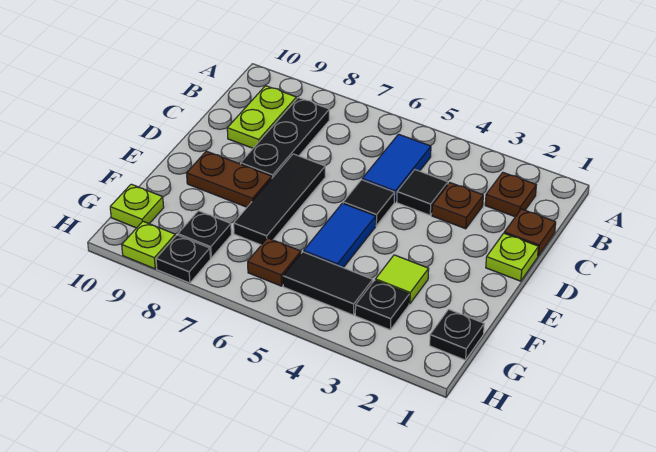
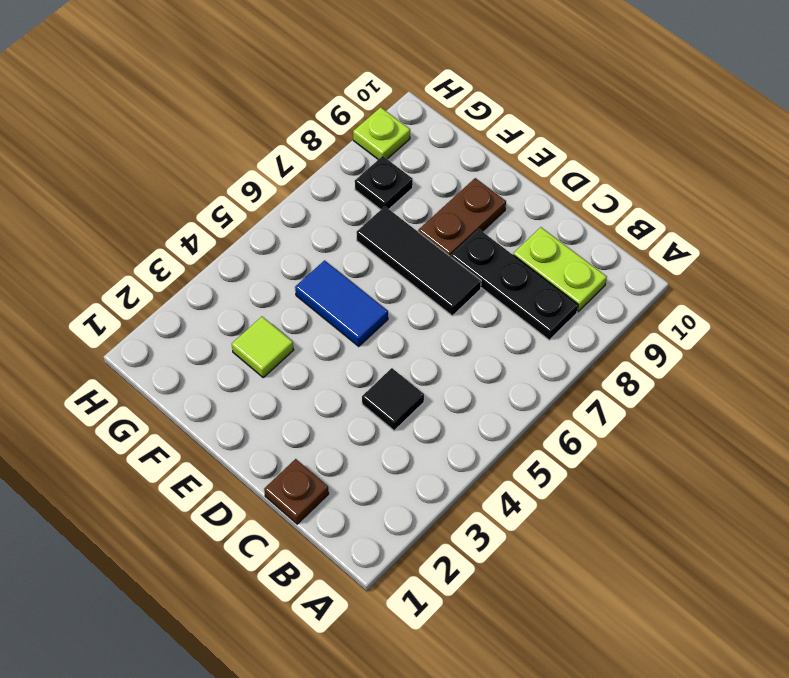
none -> brown plate B2 level 1
none -> blue tile B5:C5 level 1
none -> brown plate C3 level 1

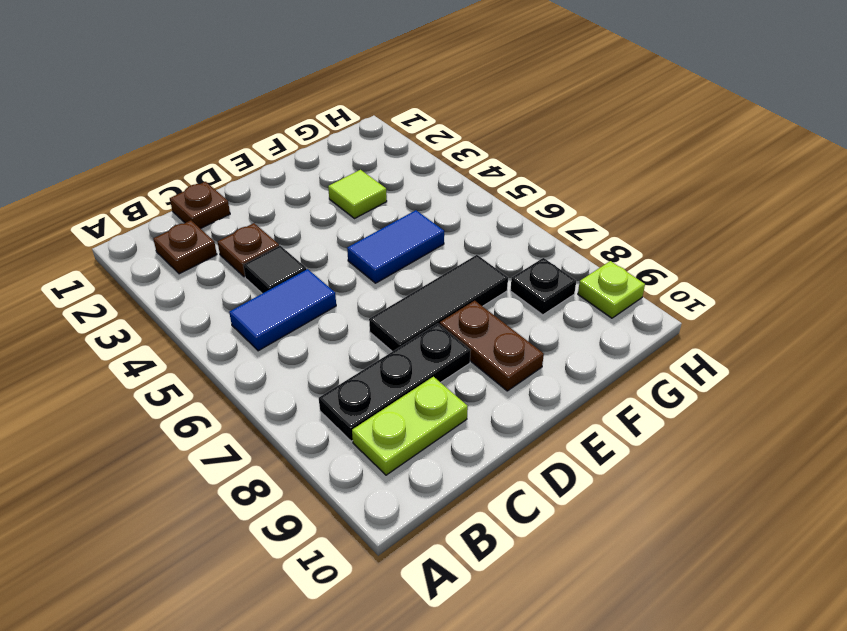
none -> lime plate D1 level 1
none -> black tile D5 level 1
none -> black plate G1 level 1

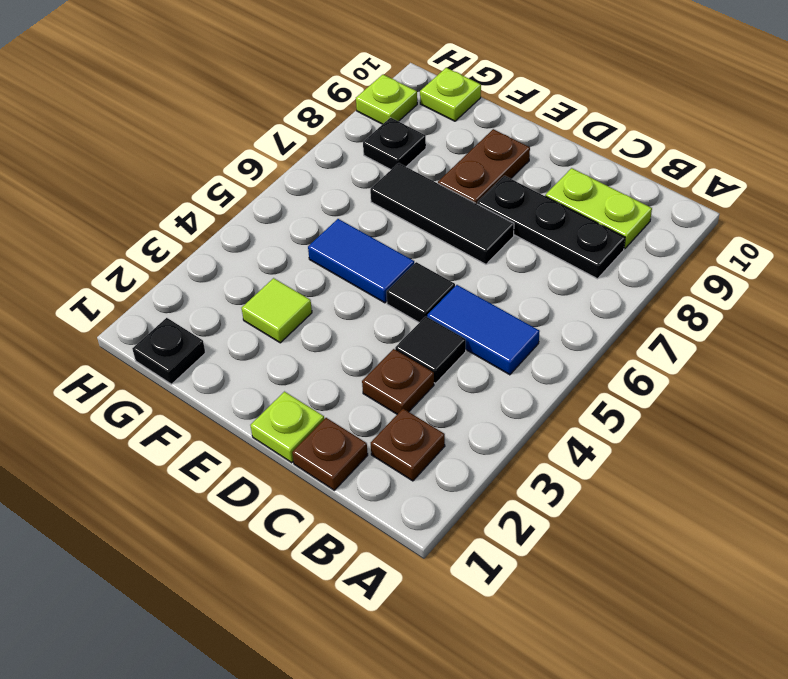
none -> black plate G3 level 1
none -> black tile G4:G5 level 1
none -> brown plate G6 level 1

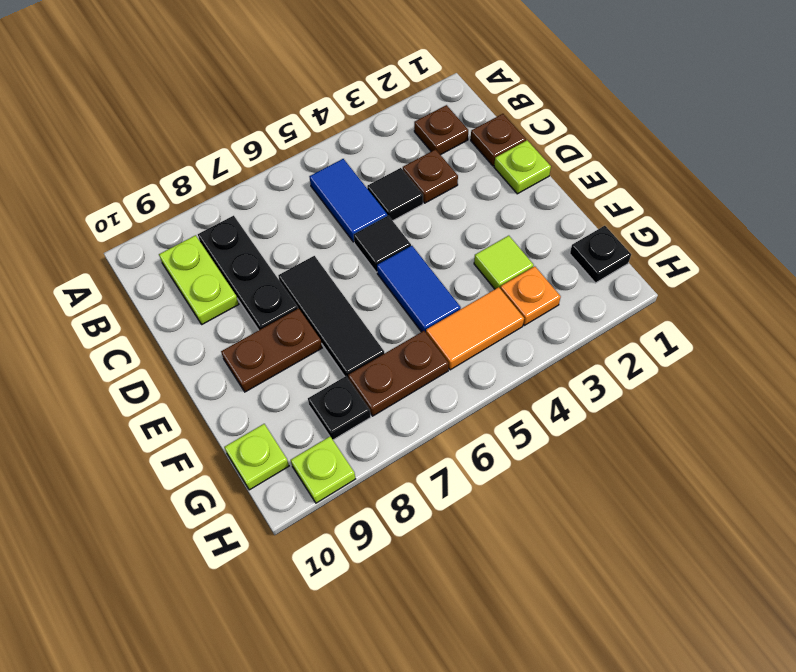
orange plate G3 level 1 -> black plate G3 level 1
orange tile G4:G5 level 1 -> black tile G4:G5 level 1
brown plate G6:G7 level 1 -> brown plate G6 level 1
none -> black plate H8 level 1

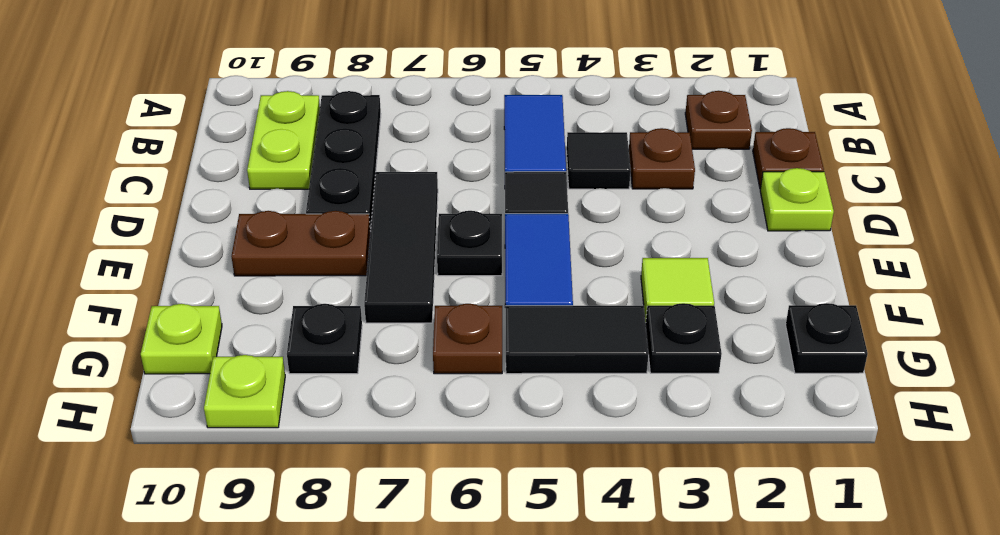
black plate E6 level 1 -> black plate H8 level 1

